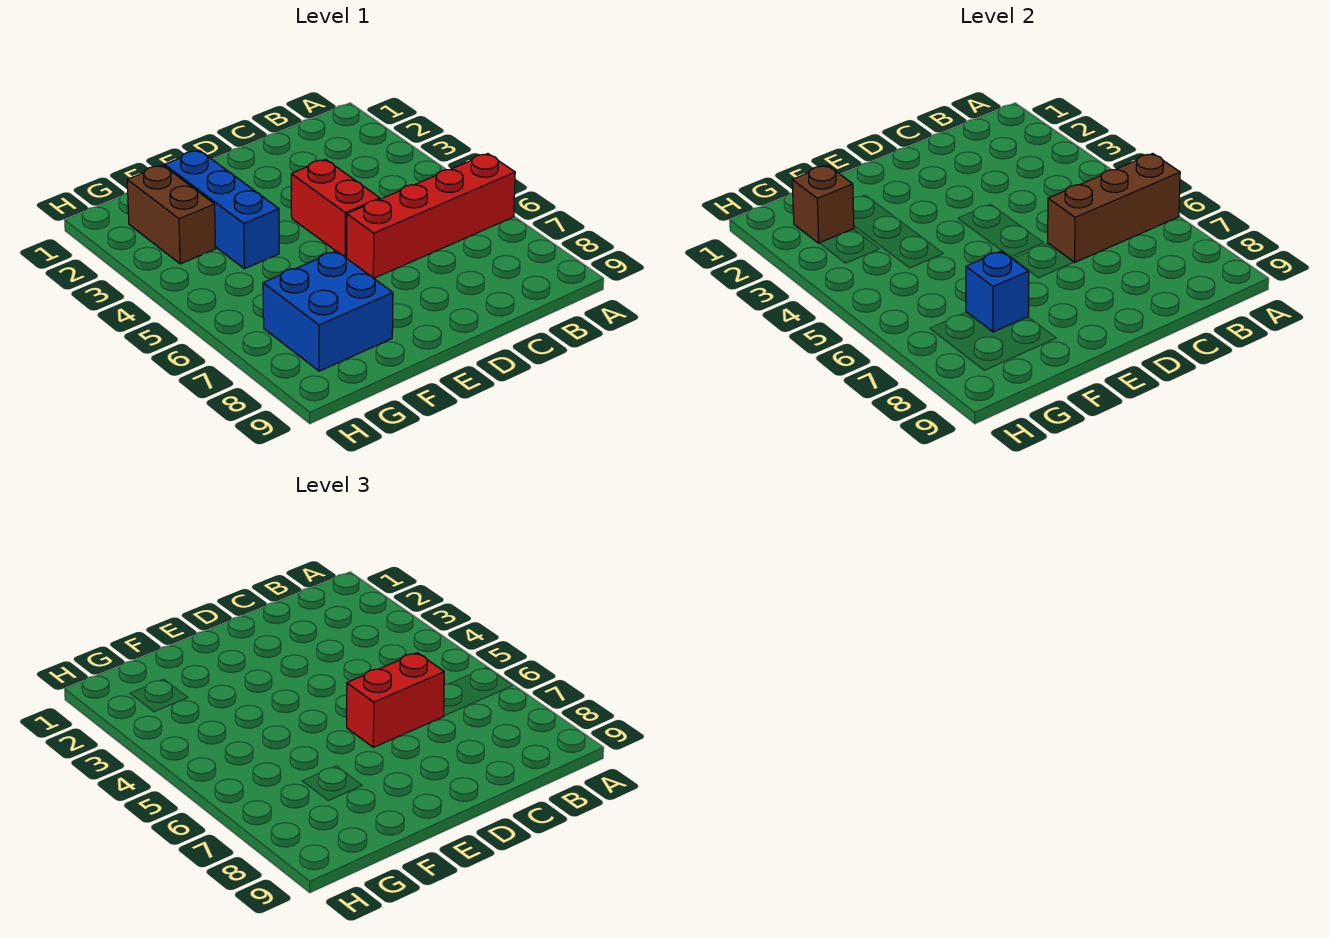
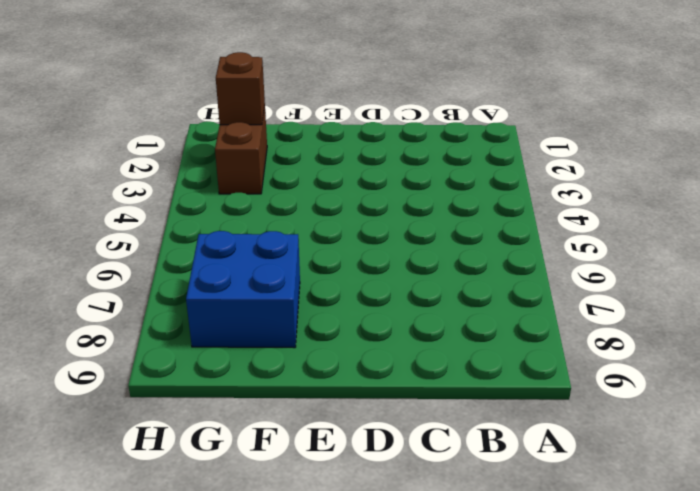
none -> red brick A6:D6 level 1
none -> red brick D4:D5 level 1

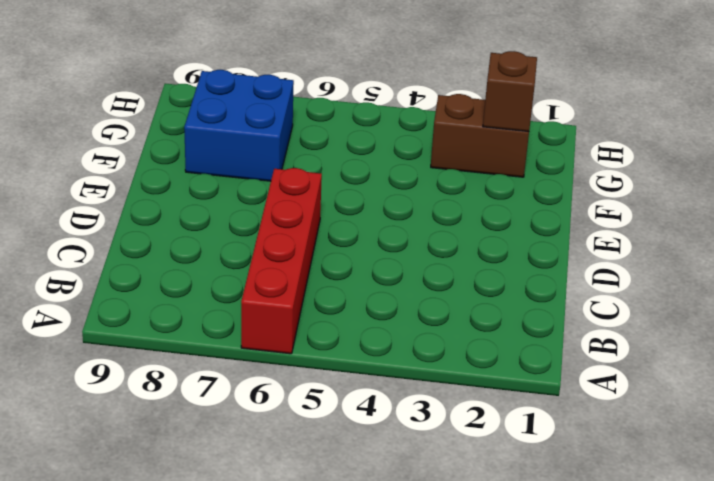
none -> red brick D4:D5 level 1
none -> blue brick F2:F4 level 1

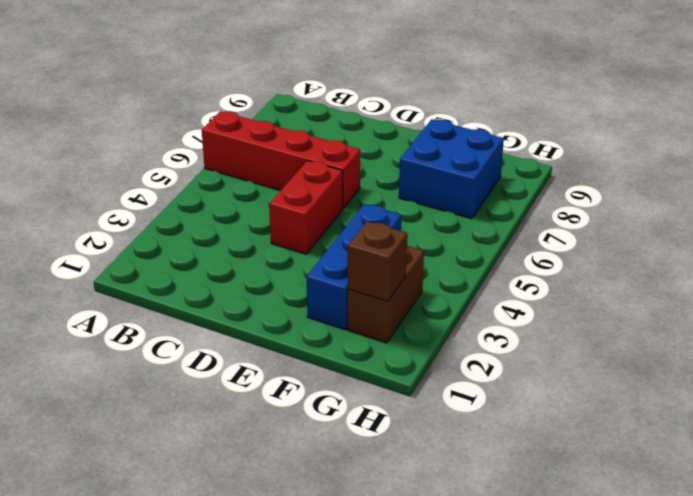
none -> brown brick A6:C6 level 2
none -> blue brick F7 level 2

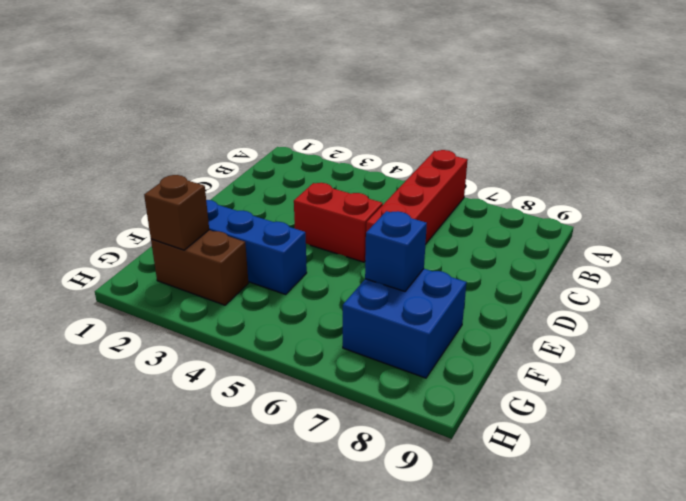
none -> brown brick A6:C6 level 2
none -> red brick C6:D6 level 3

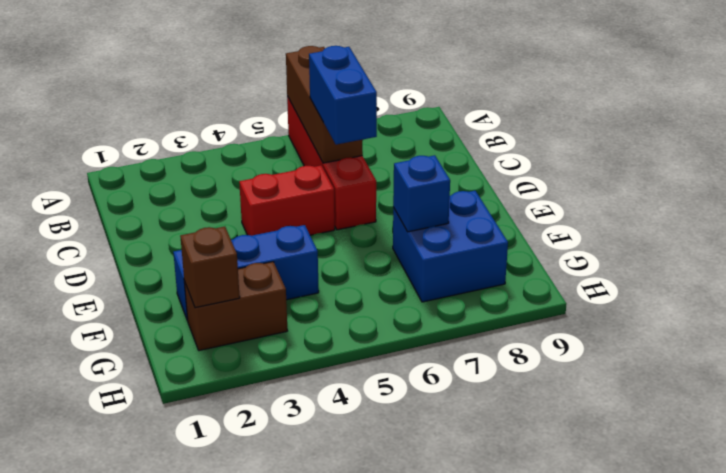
blue brick C6:D6 level 3 -> red brick C6:D6 level 3

